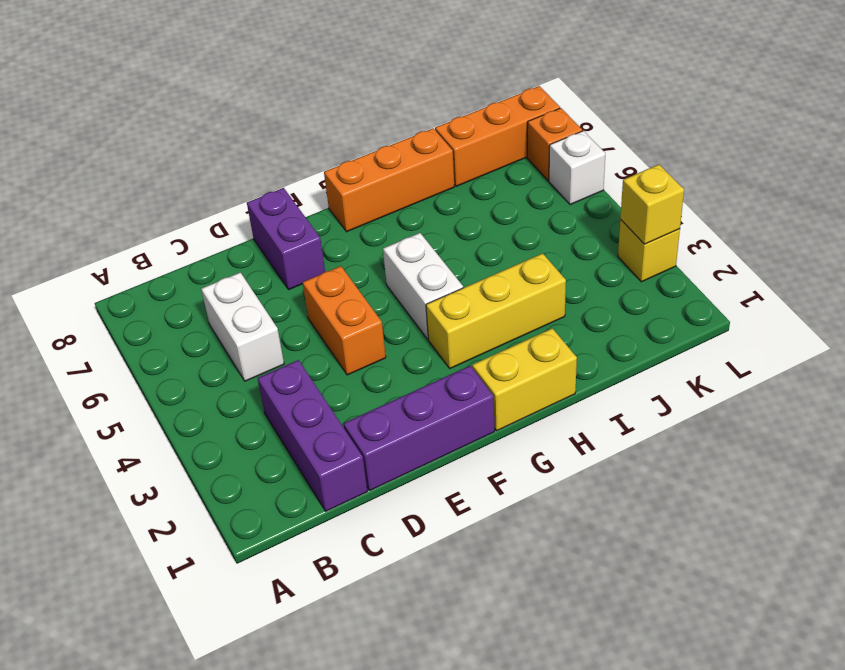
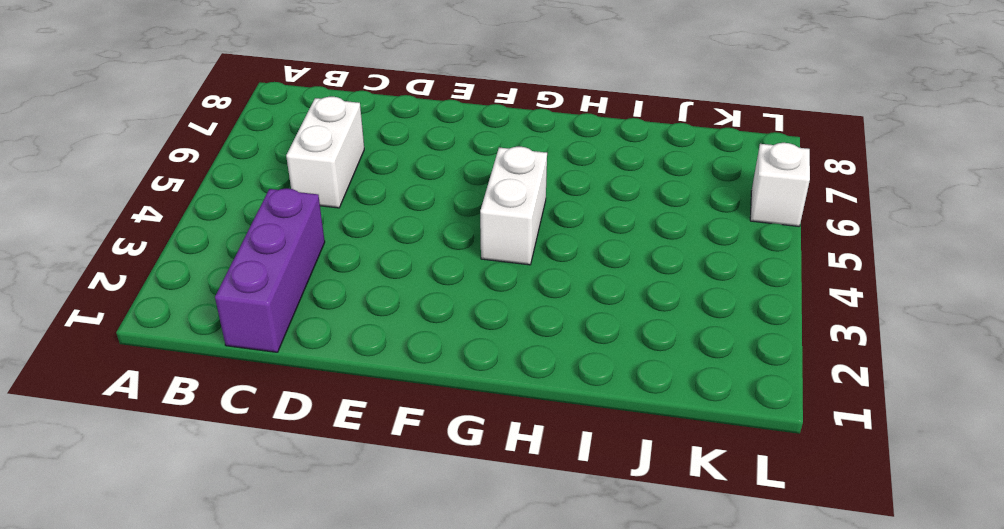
none -> purple brick D1:F1 level 1
none -> orange brick E4:E5 level 1
none -> purple brick E7:E8 level 1

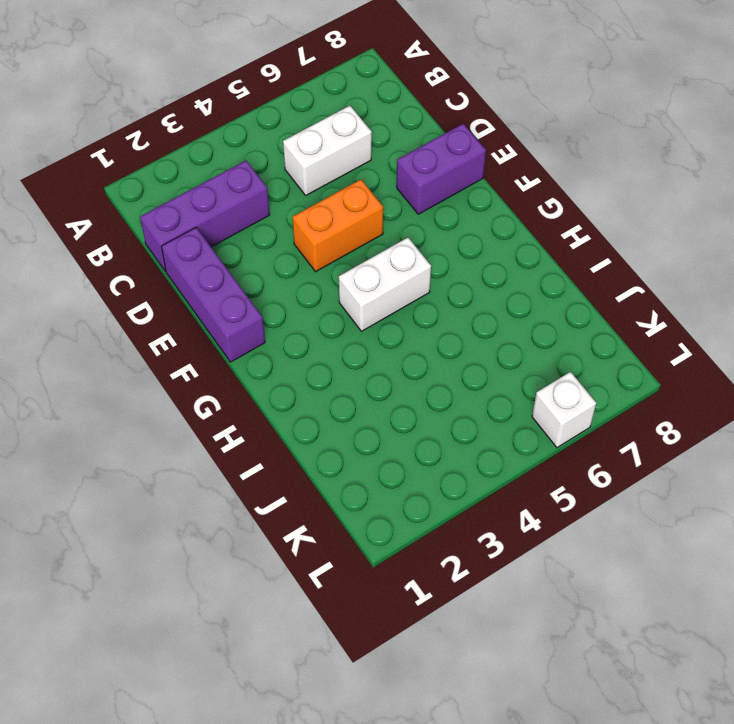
none -> yellow brick G1:H1 level 1
none -> yellow brick G3:I3 level 1
none -> orange brick G8:I8 level 1

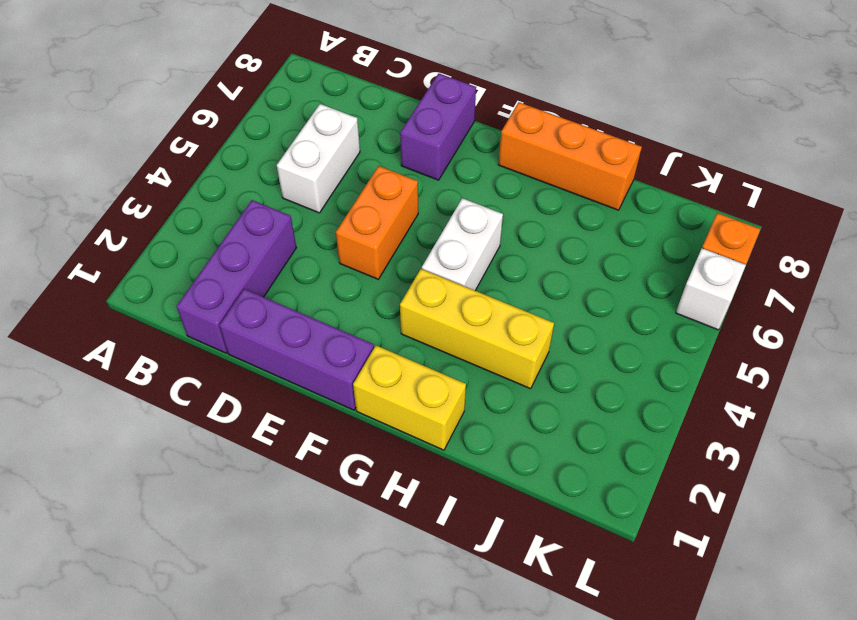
none -> orange brick J8:L8 level 1
none -> yellow brick L3 level 1
none -> yellow brick L3 level 2

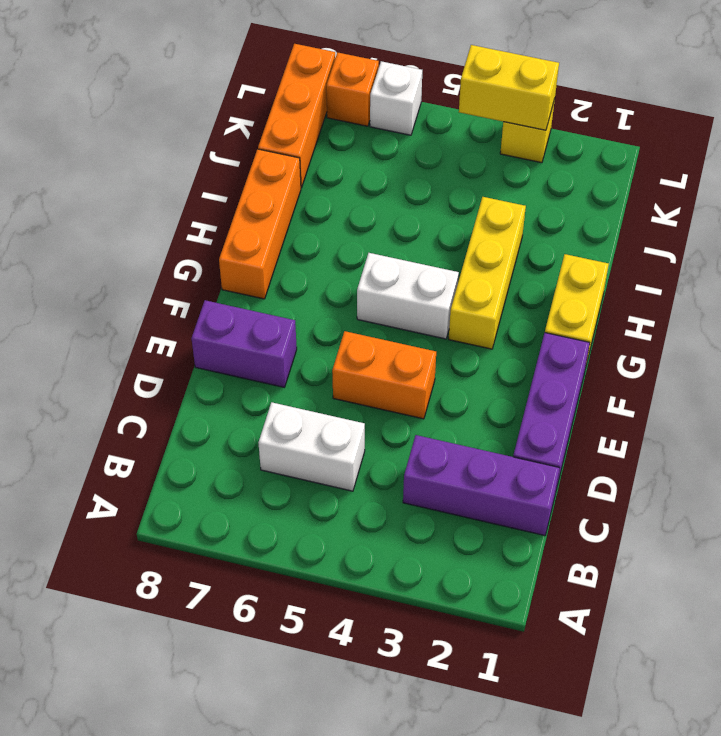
yellow brick L3:L4 level 2 -> yellow brick L3 level 2

